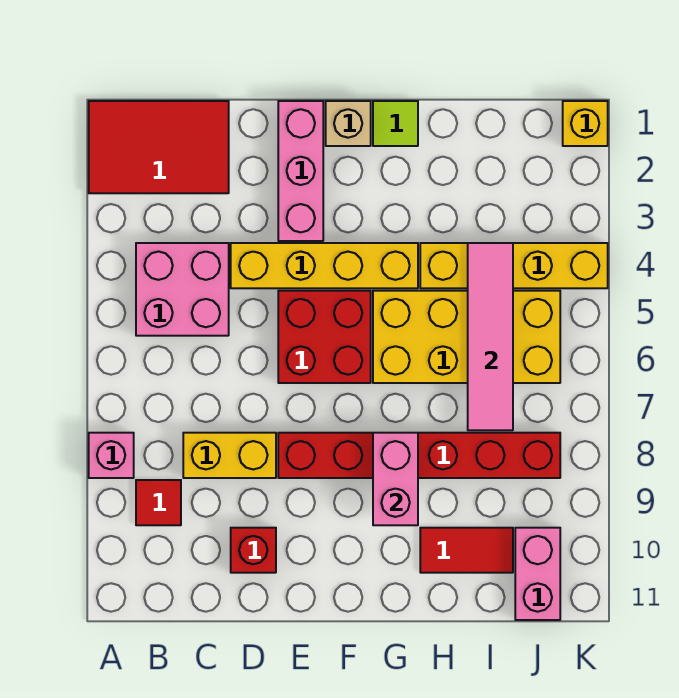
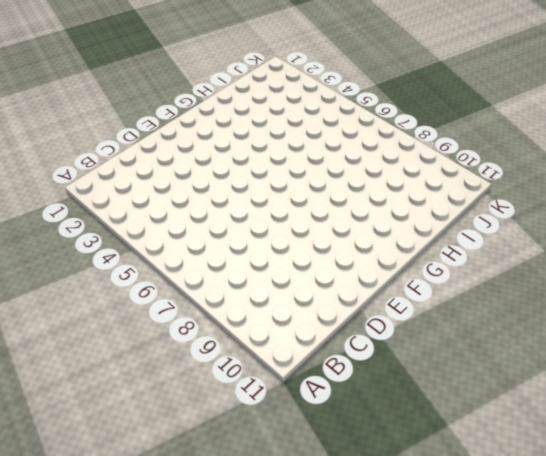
none -> red tile A1:C2 level 1
none -> pink brick A8 level 1
none -> pink brick B4:C5 level 1

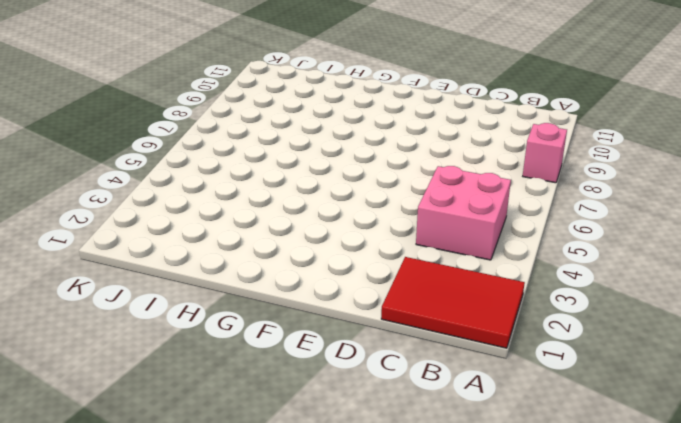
none -> red tile B9 level 1
none -> yellow brick C8:D8 level 1
none -> yellow brick D4:G4 level 1

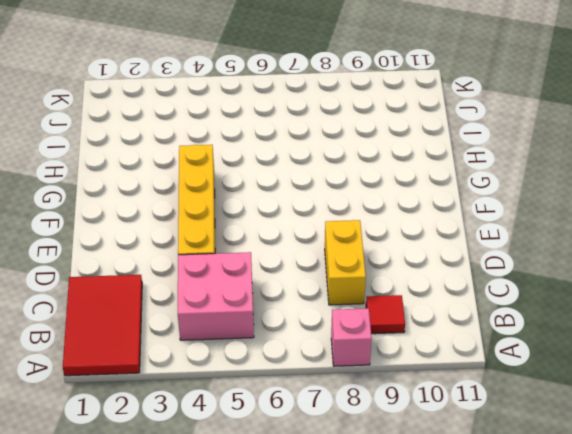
none -> red brick D10 level 1
none -> pink brick E1:E3 level 1
none -> red brick E5:F6 level 1

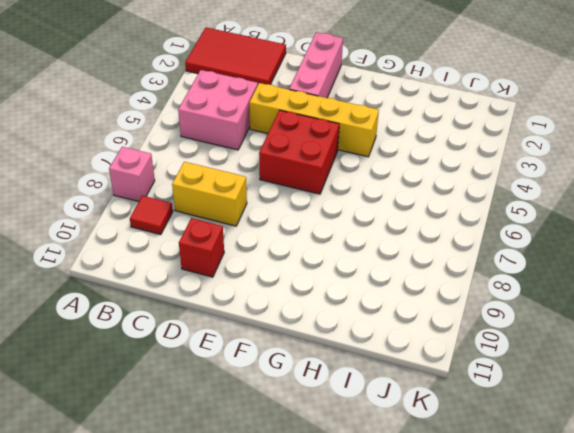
none -> red brick E8:J8 level 1
none -> tan brick F1 level 1
none -> lime tile G1 level 1

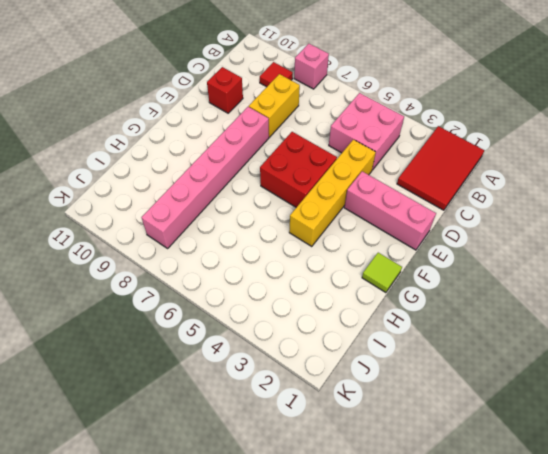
pink brick E8:J8 level 1 -> red brick E8:J8 level 1
none -> tan brick F1 level 1
none -> yellow brick G5:J6 level 1
none -> yellow brick H4:K4 level 1

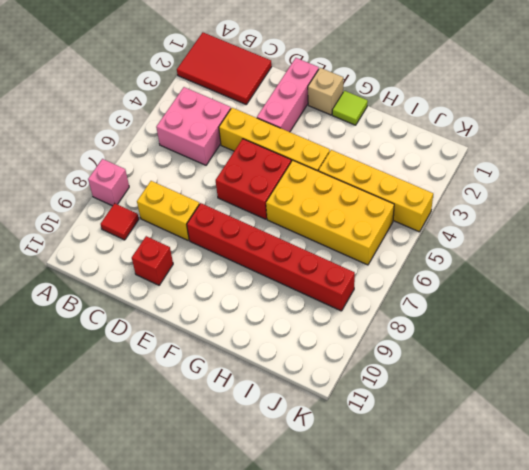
none -> red tile H10:I10 level 1
none -> pink brick J10:J11 level 1
none -> yellow brick K1 level 1

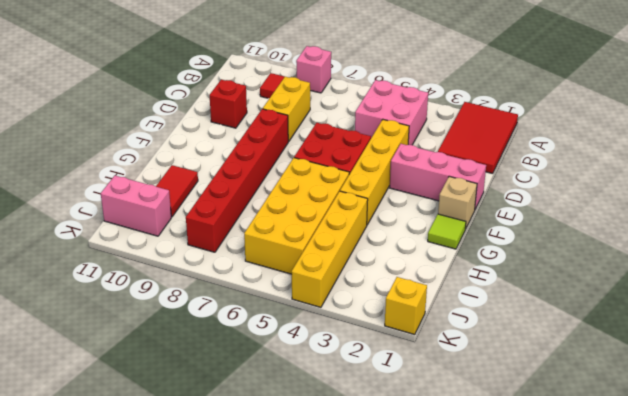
none -> pink brick G8:G9 level 2
none -> pink tile I4:I7 level 2

